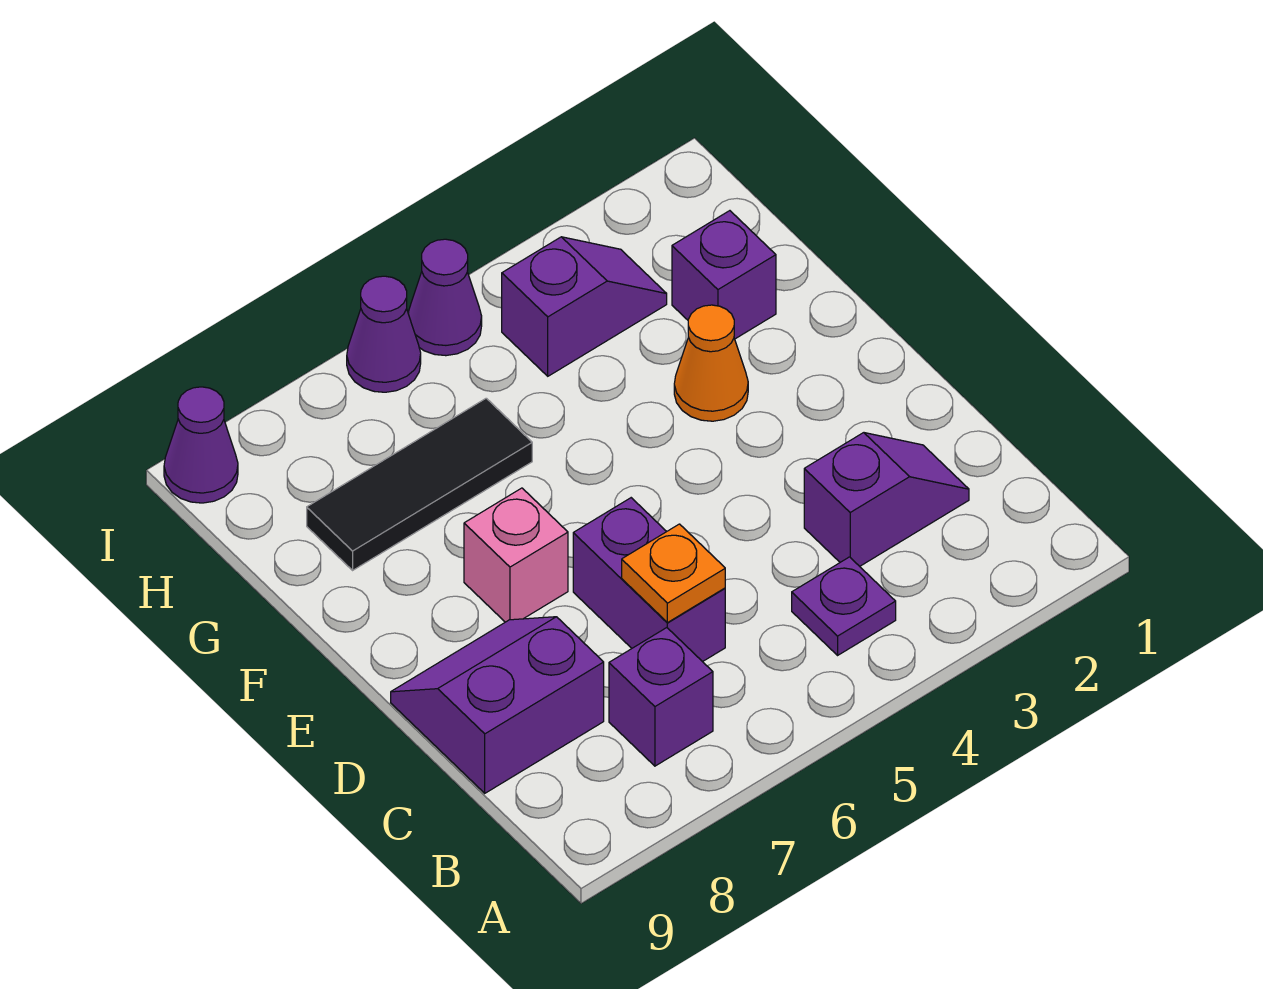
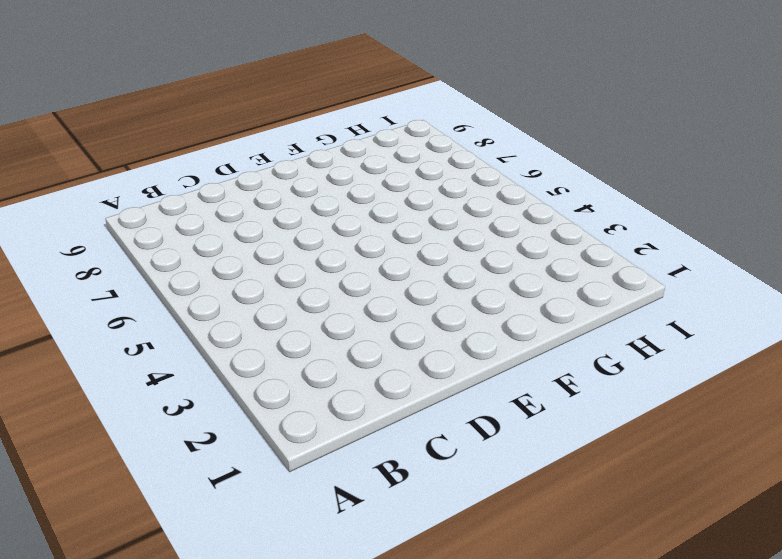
none -> purple plate B4 level 1
none -> purple brick B7 level 1
none -> purple slope C2:C3 level 1 top 3

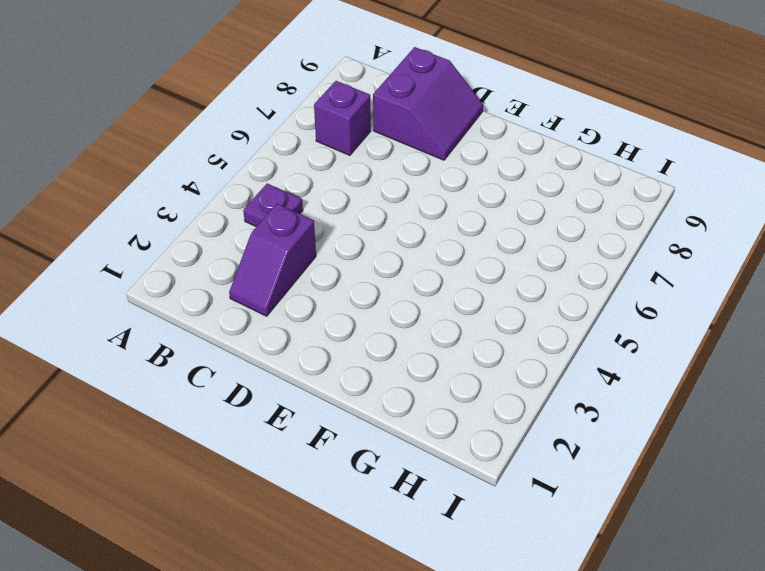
none -> purple brick C6:D6 level 1
none -> pink brick E7 level 1
none -> orange cone F3 level 1

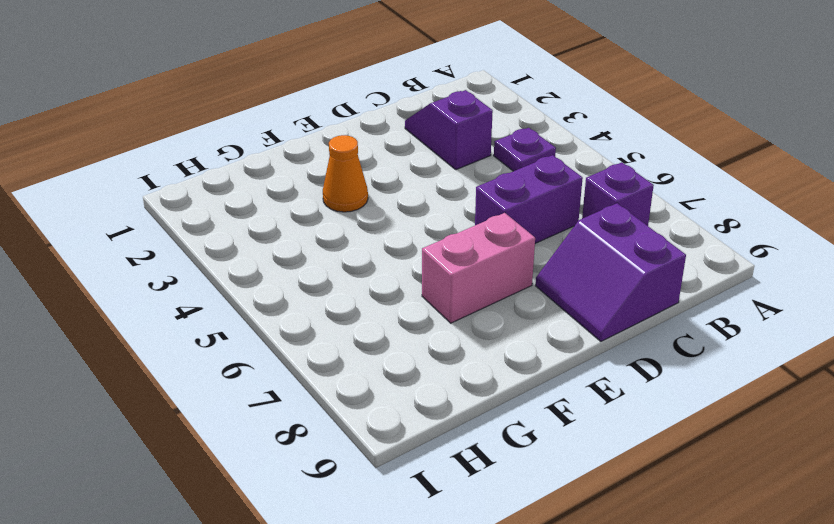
pink brick E7:F7 level 1 -> pink brick E7 level 1
none -> purple brick G2 level 1
none -> black tile G6:G8 level 1
none -> purple slope H3:H4 level 1 top 4

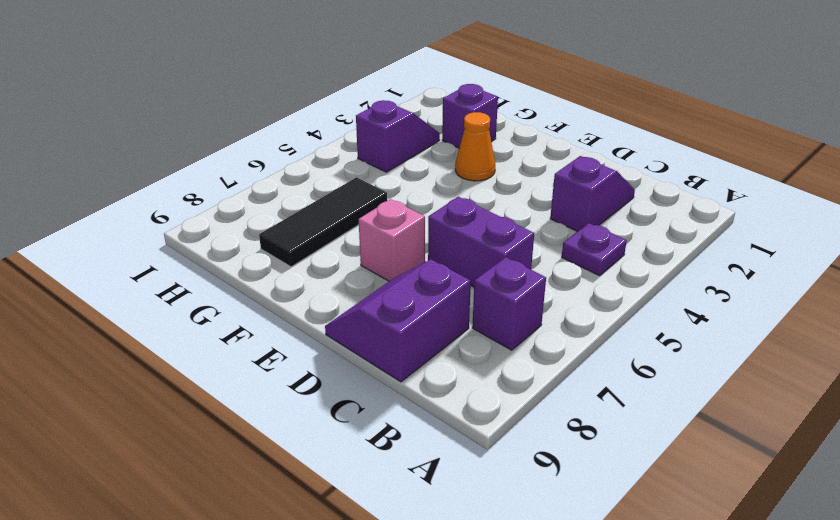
none -> purple cone I5 level 1
none -> purple cone I6 level 1
none -> purple cone I9 level 1

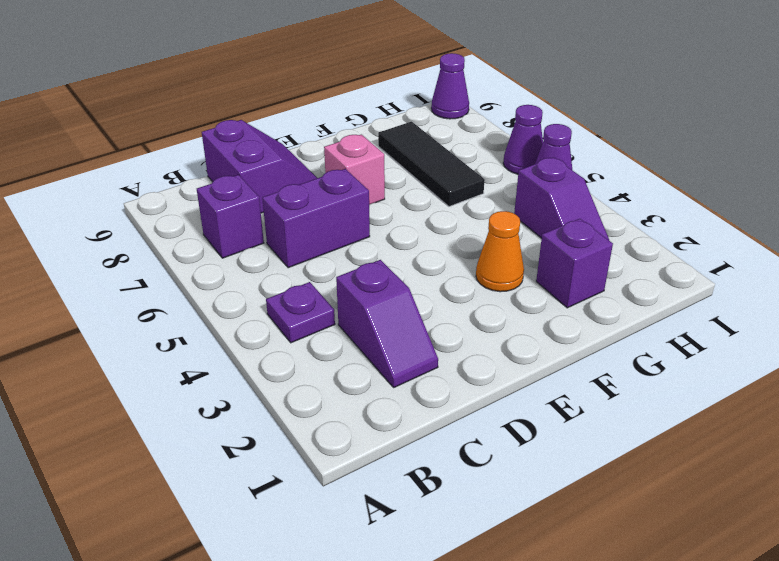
none -> orange plate C6 level 2

